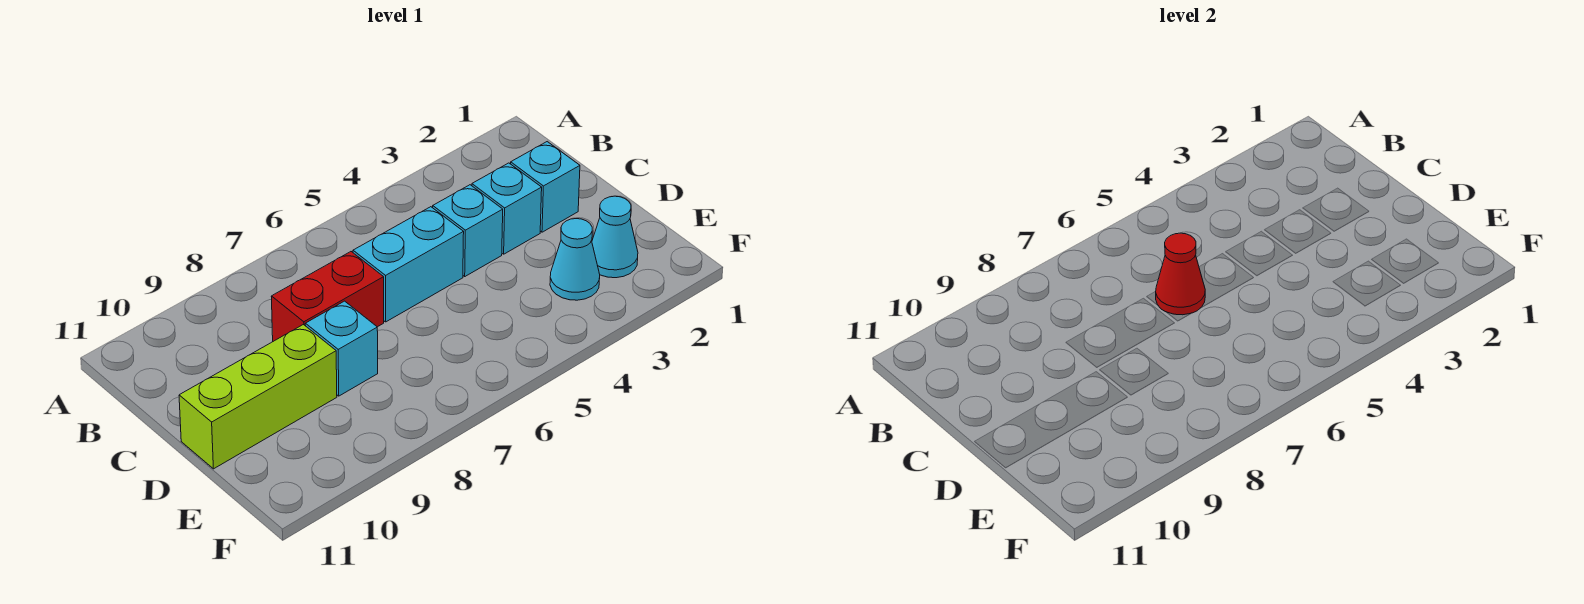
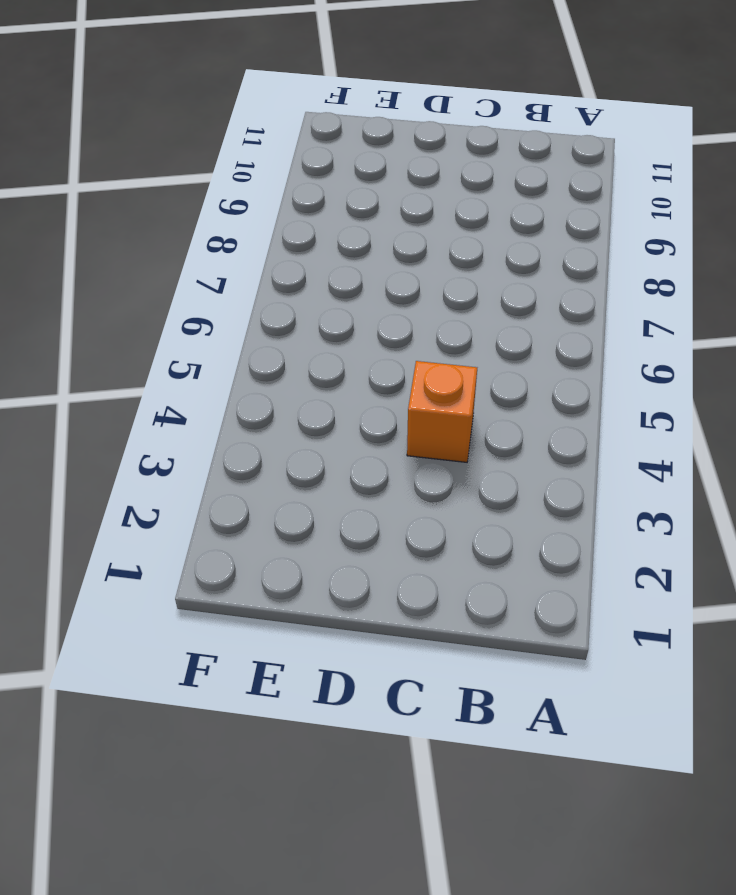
orange brick C4 level 1 -> cyan brick C4 level 1
none -> cyan brick C2 level 1
none -> cyan brick C3 level 1

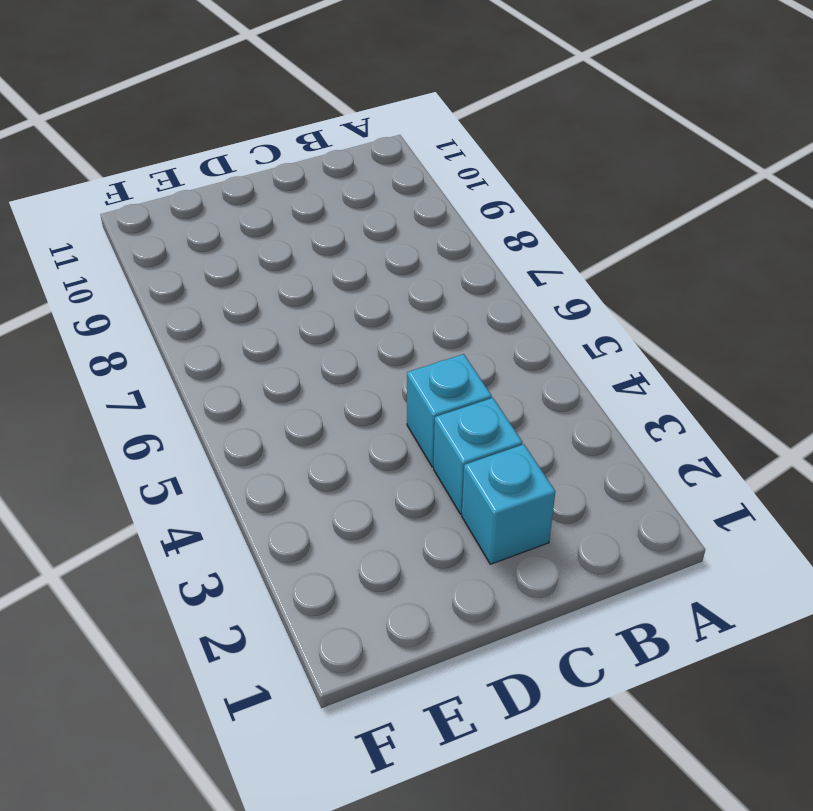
none -> cyan brick C5:C6 level 1
none -> red brick C7:C8 level 1

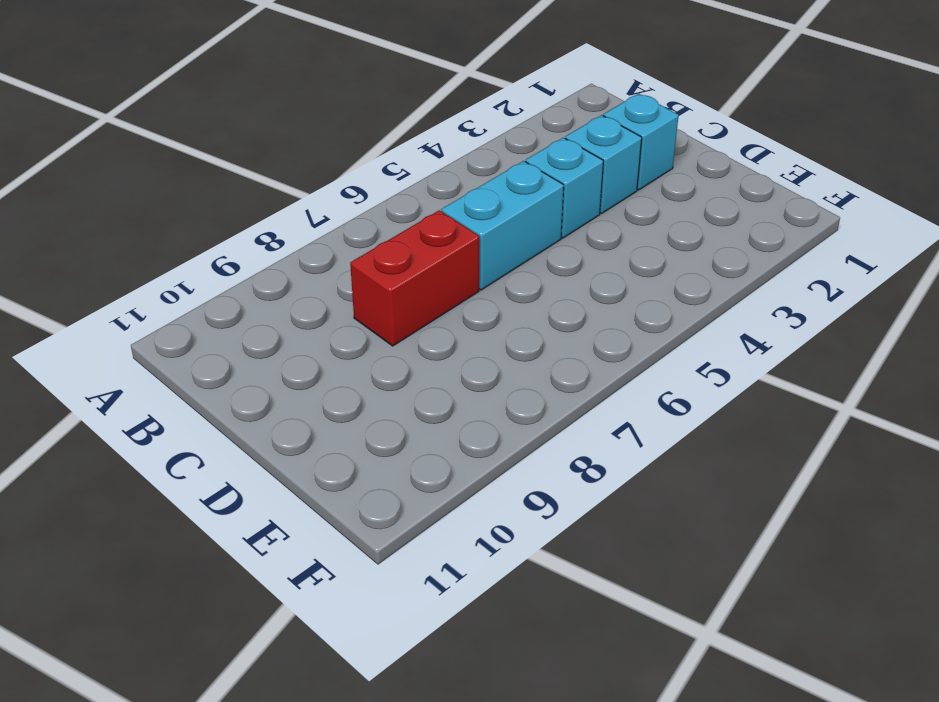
none -> cyan brick D8 level 1
none -> lime brick D9:D11 level 1

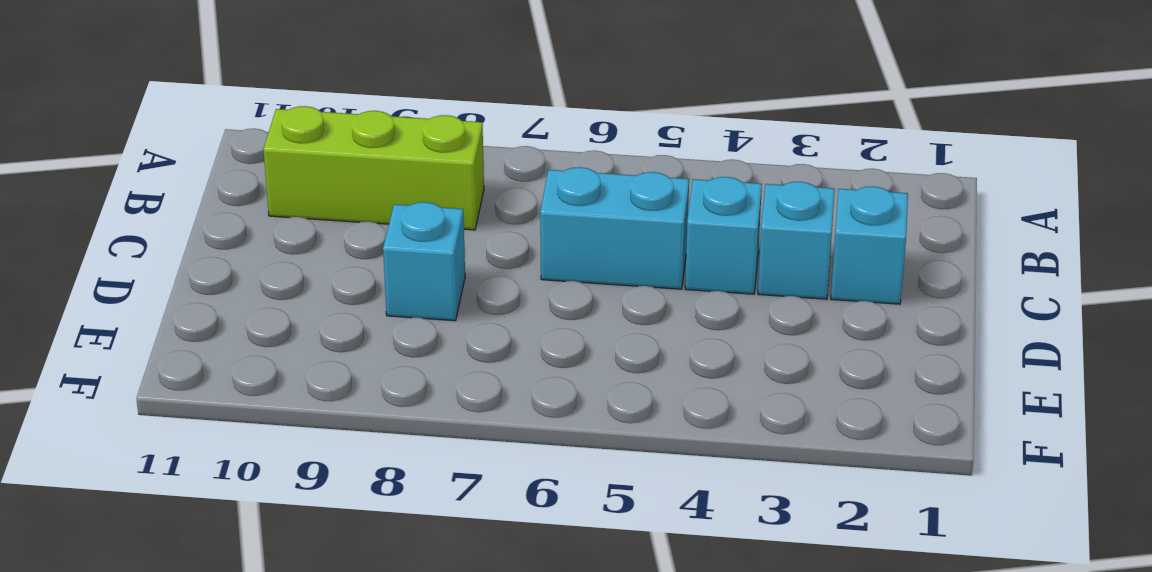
lime brick B8:B10 level 1 -> lime brick D9:D11 level 1
none -> red brick C7:C8 level 1
none -> cyan cone E2 level 1

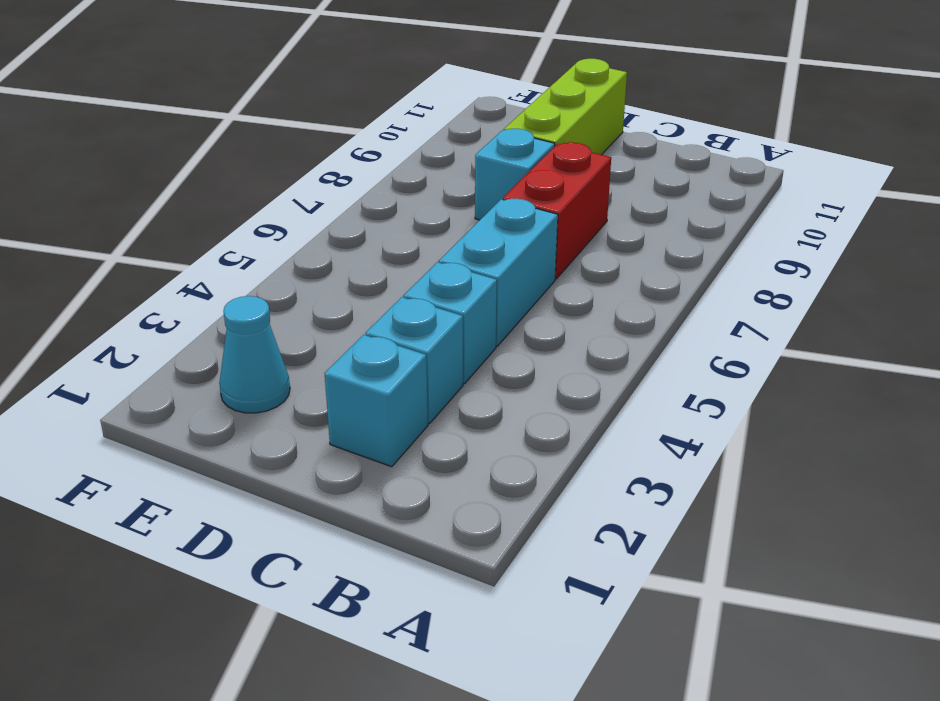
none -> cyan cone E3 level 1
none -> red cone C6 level 2

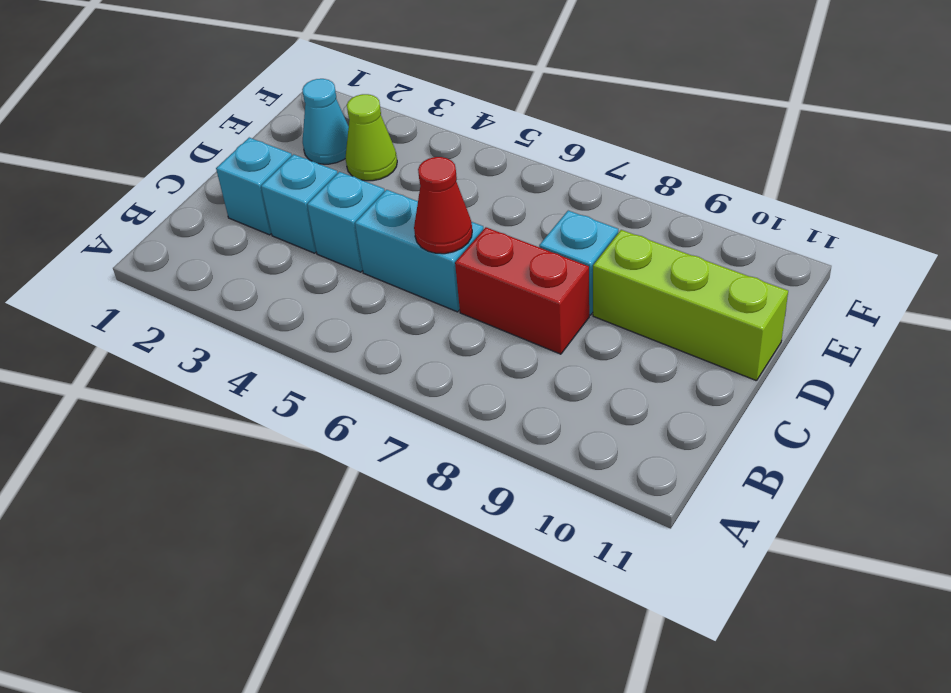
lime cone E3 level 1 -> cyan cone E3 level 1

